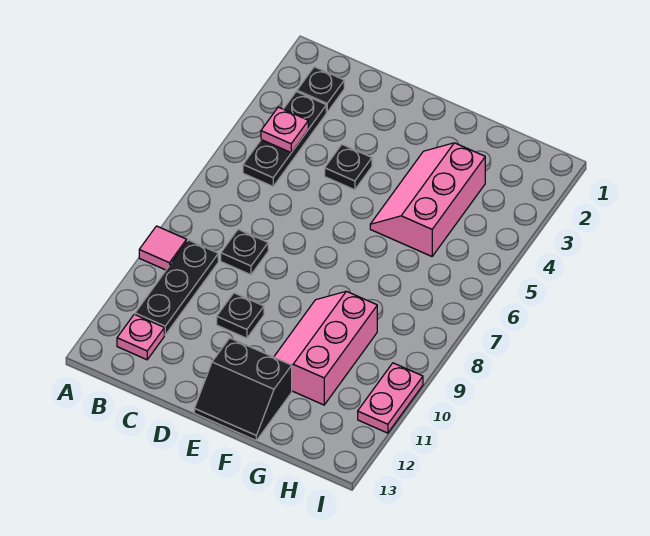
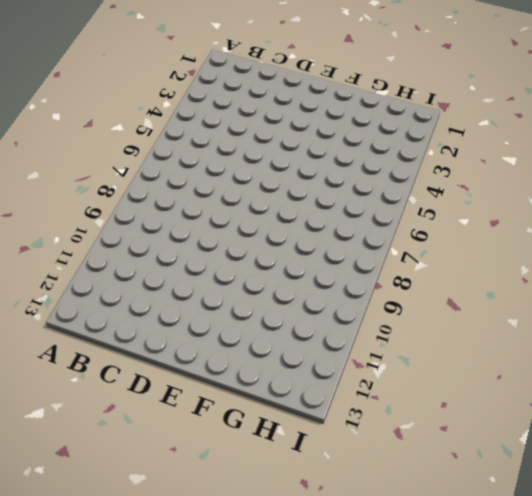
none -> pink tile A9 level 1
none -> black plate B2 level 1
none -> black plate B3:B5 level 1

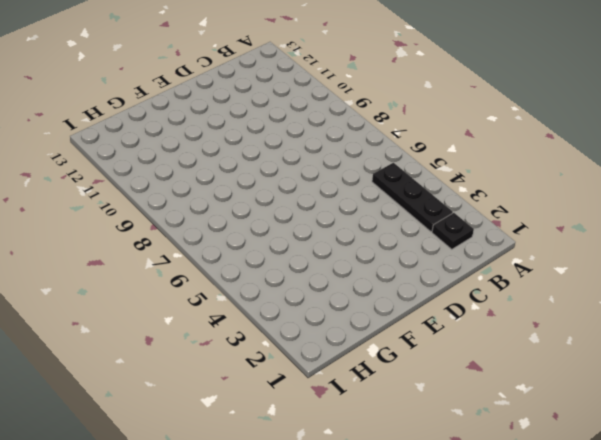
none -> pink tile A9 level 1
none -> black plate B9:B11 level 1
none -> pink plate B12 level 1

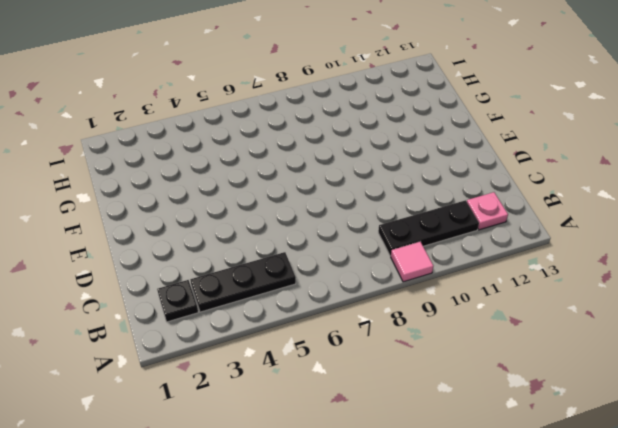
none -> black plate C8 level 1
none -> black plate D4 level 1
none -> black plate D10 level 1

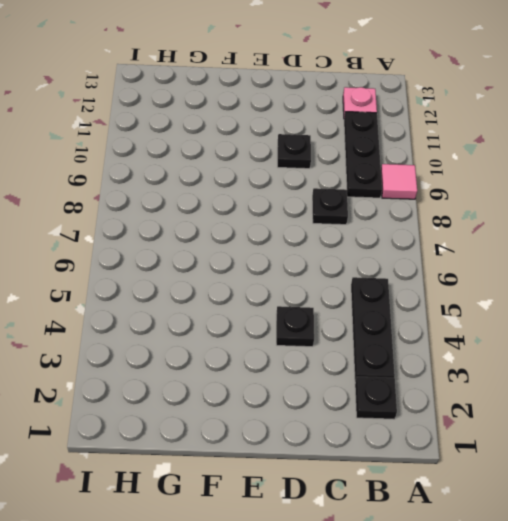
none -> black slope E12:F13 level 1 top 12
none -> pink slope F3:G5 level 1 top G
none -> pink slope F9:G11 level 1 top G

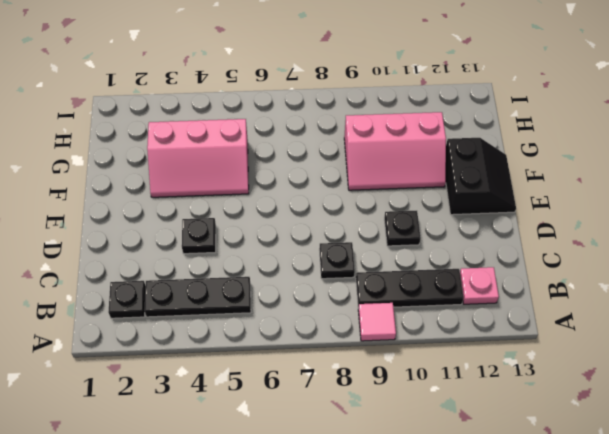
none -> pink plate I10:I11 level 1
none -> pink plate B4 level 2

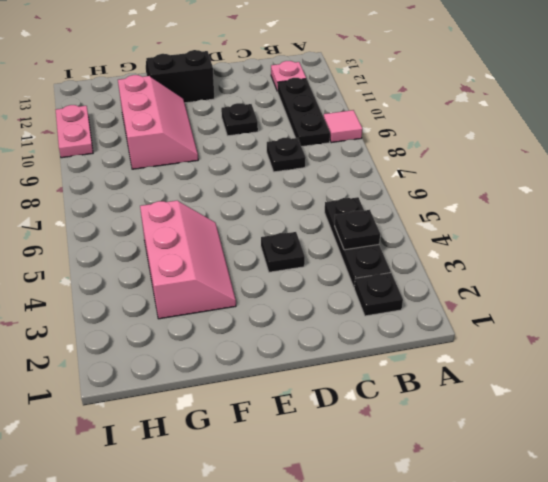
black plate B4 level 2 -> pink plate B4 level 2

